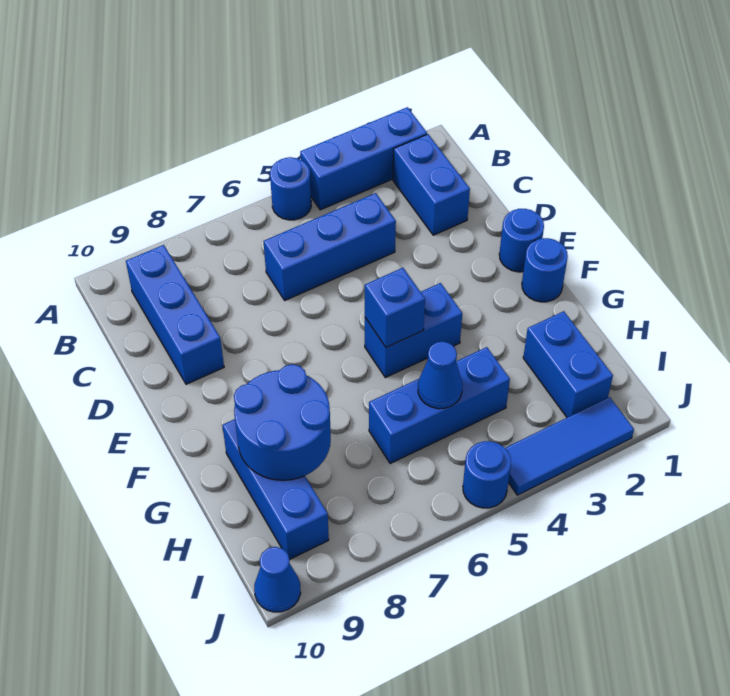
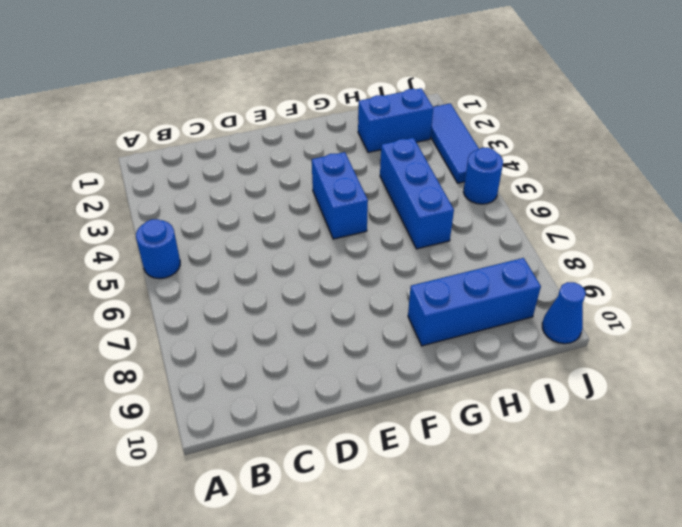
none -> blue brick A2:A4 level 1
none -> blue brick B2:C2 level 1
none -> blue brick B9:D9 level 1

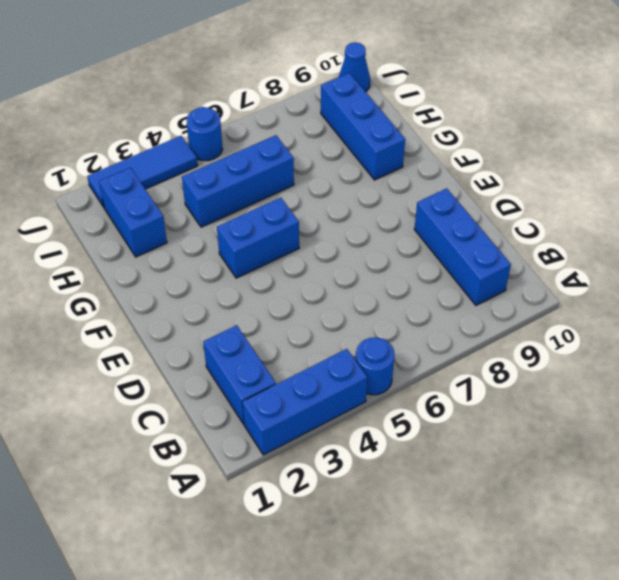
none -> blue brick C4:C6 level 1
none -> blue round brick E1 level 1
none -> blue round brick F1 level 1

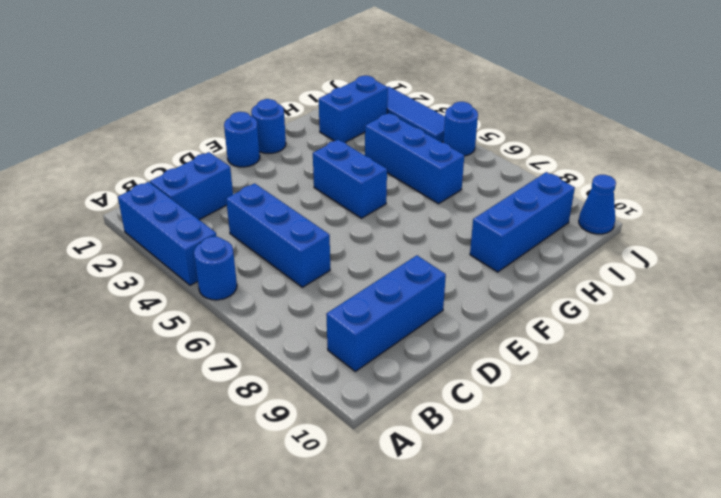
none -> blue brick F5 level 2
none -> blue round brick G8:H9 level 2
none -> blue cone H5 level 2

